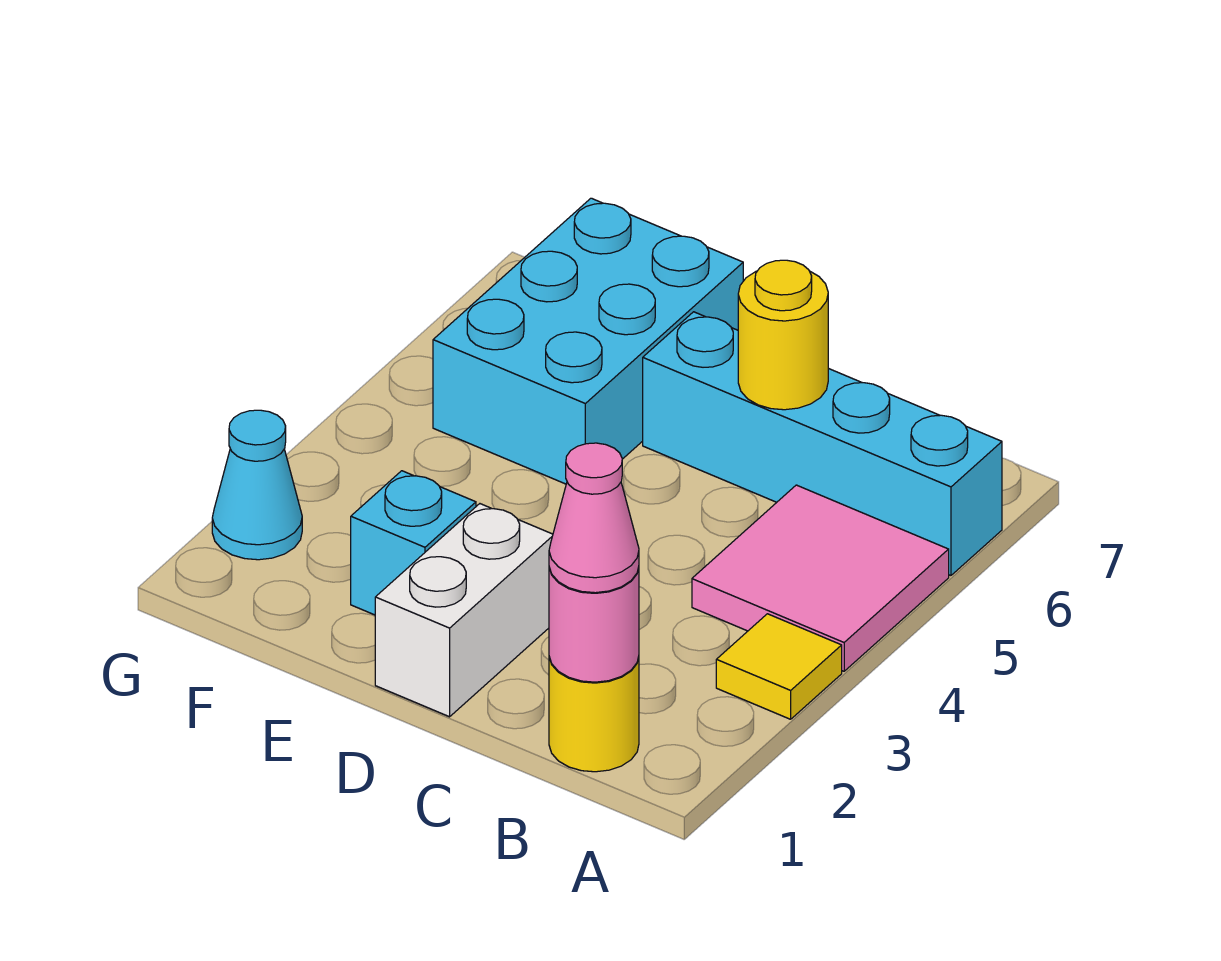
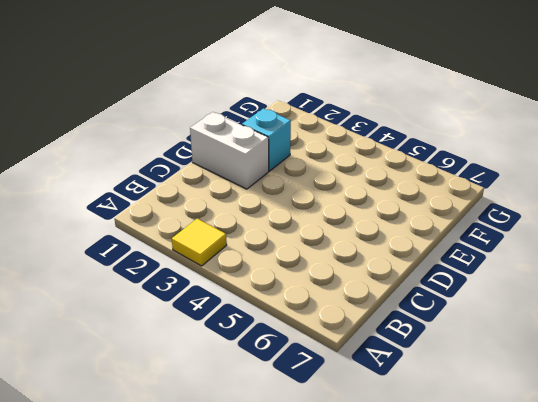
none -> pink tile A4:B5 level 1
none -> cyan brick A6:D6 level 1

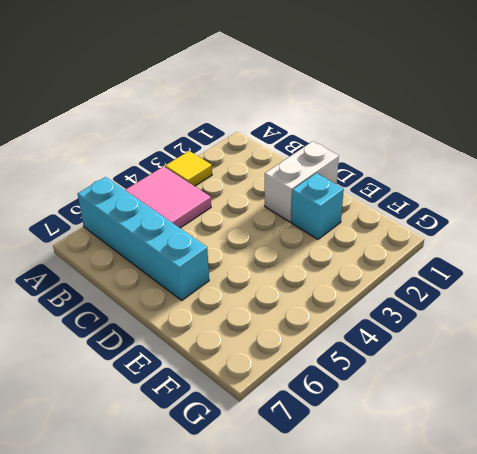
none -> yellow round brick B1 level 1
none -> cyan brick E5:F7 level 1

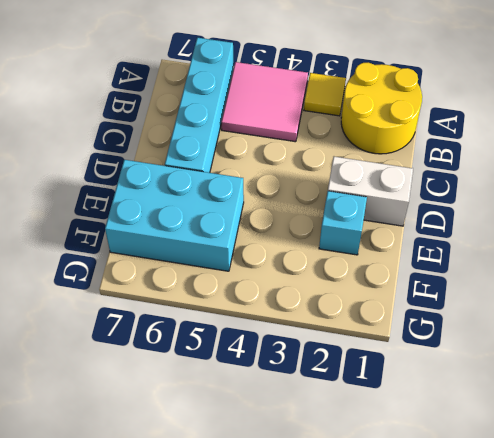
yellow round brick A1:B2 level 1 -> yellow round brick B1 level 1
none -> cyan cone G2 level 1
none -> pink round brick B1 level 2

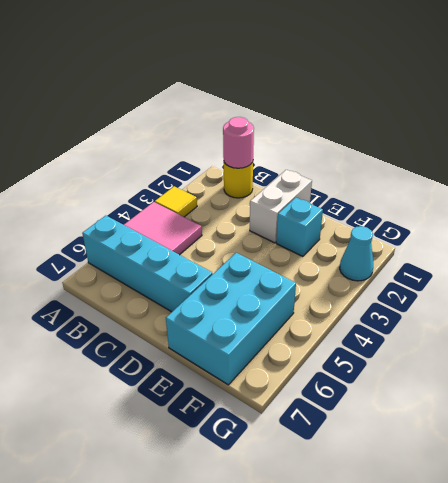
none -> yellow round brick C6 level 2
none -> pink cone B1 level 3

